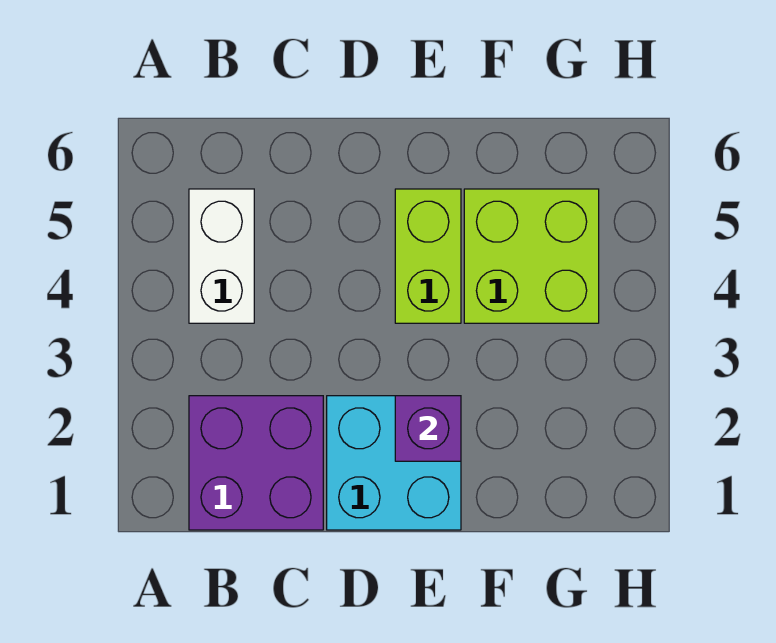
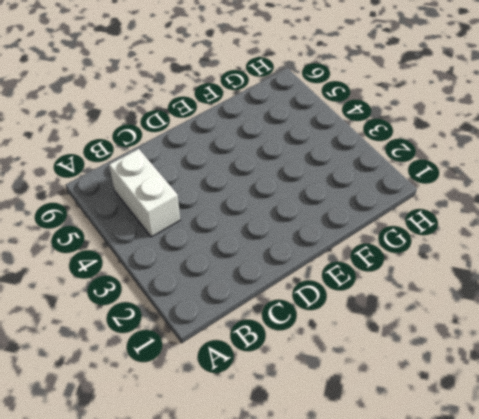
none -> purple brick B1:C2 level 1
none -> cyan brick D1:E2 level 1

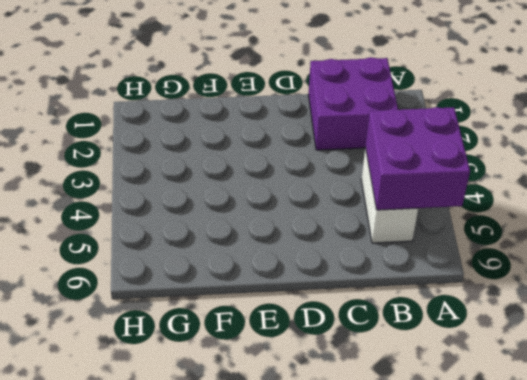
purple brick A4:B5 level 2 -> none
none -> cyan brick D1:E2 level 1
none -> lime brick E4:E5 level 1

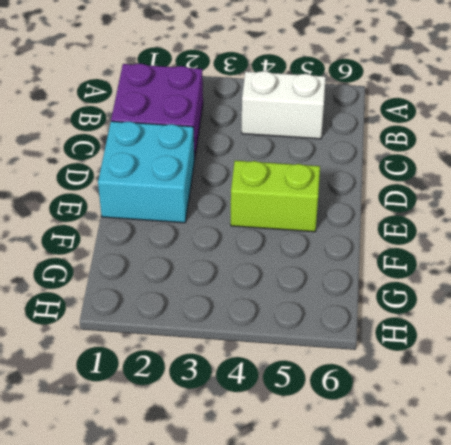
none -> lime brick F4:G5 level 1
none -> purple brick E2 level 2

